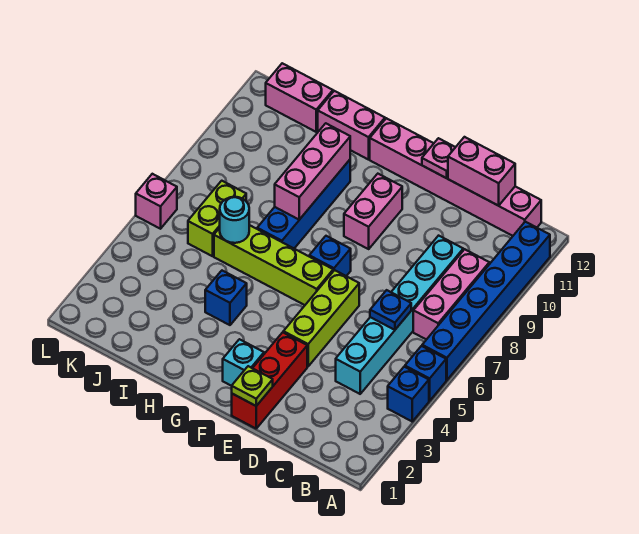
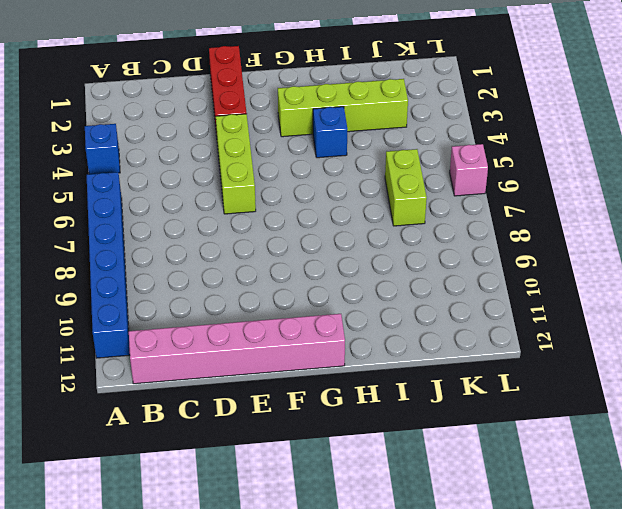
lime brick G3:J3 level 1 -> lime brick F6:I6 level 1
none -> blue brick A5 level 1
none -> pink brick B7:B9 level 1
none -> cyan brick C4:C9 level 1

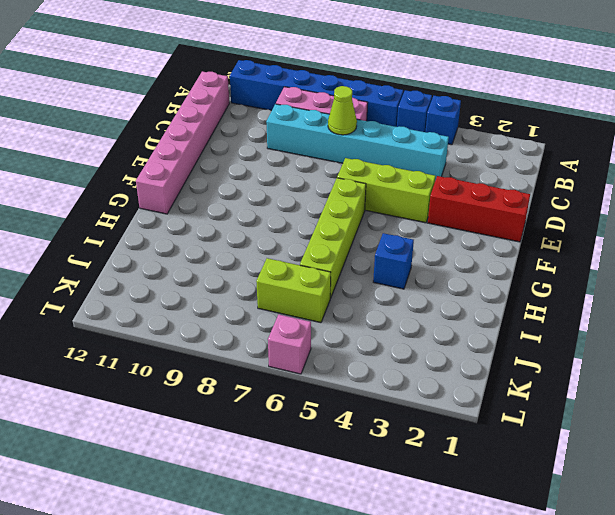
lime cone C7 level 2 -> none
none -> cyan brick F2 level 1
none -> blue brick F7 level 1
none -> pink brick F9:F10 level 1

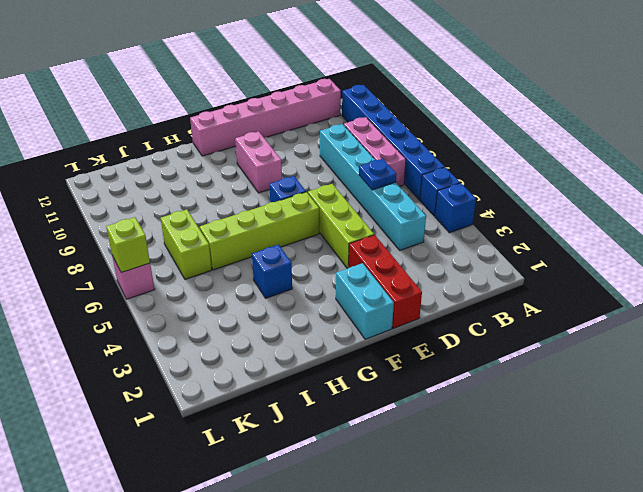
cyan brick F1:F2 level 1 -> cyan brick F2 level 1
lime brick L6 level 2 -> none
none -> blue brick H7:H10 level 1
none -> pink brick H12:I12 level 1
none -> pink brick J12:K12 level 1

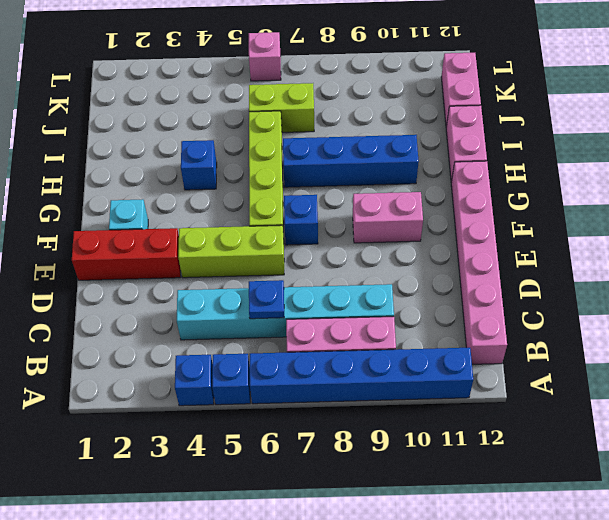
none -> pink brick C12:D12 level 2
none -> lime plate E1 level 2
none -> pink plate E12 level 2

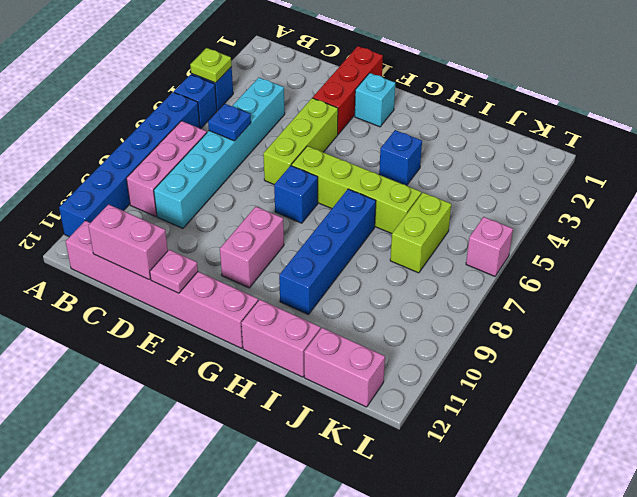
lime plate A4 level 2 -> lime plate E1 level 2
none -> pink brick H8:H10 level 2
none -> cyan round brick I6 level 2

